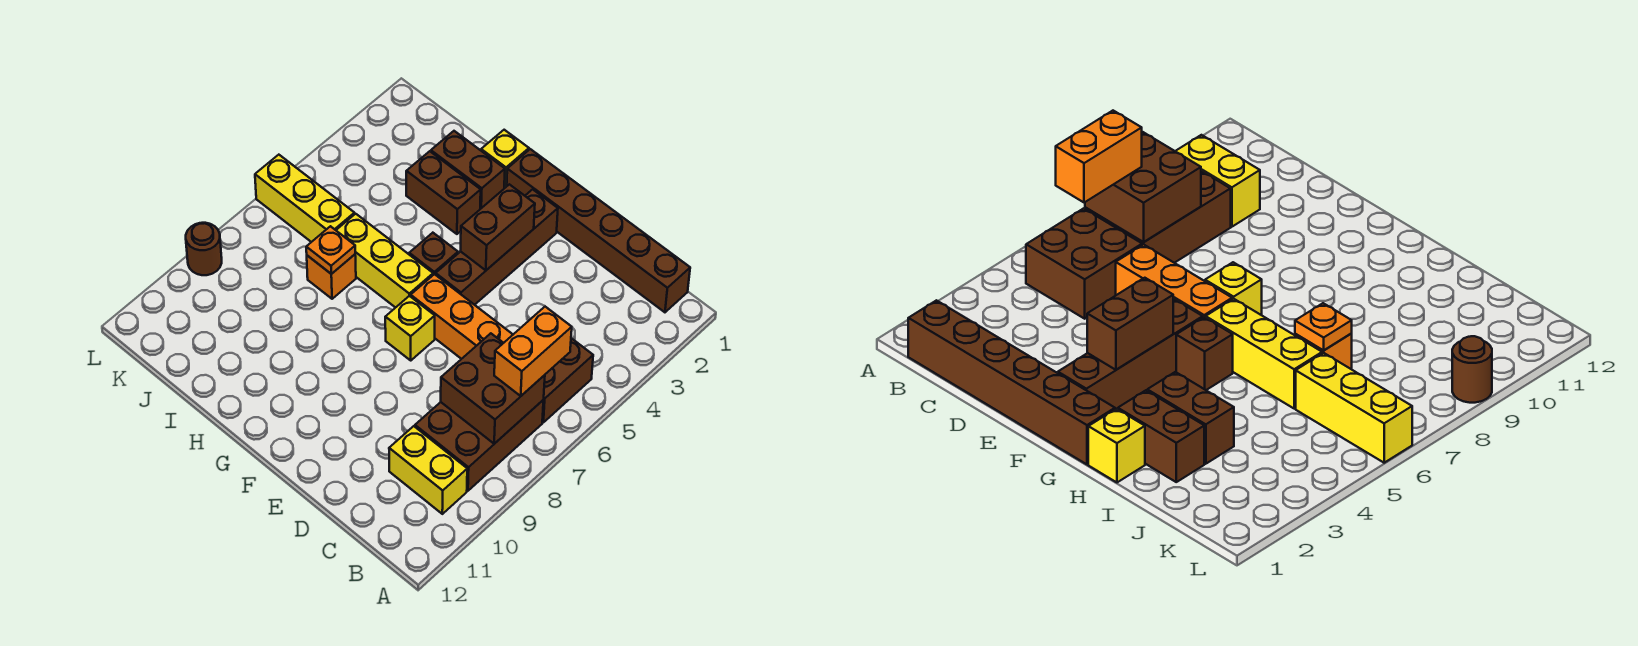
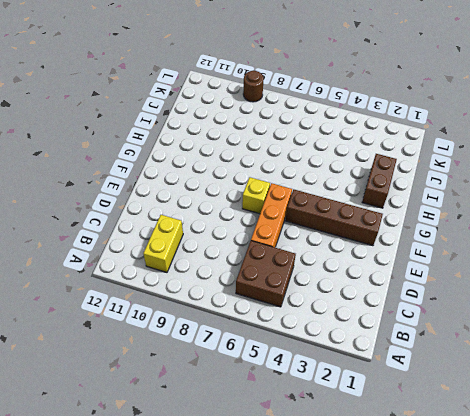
none -> brown brick B1:G1 level 1
none -> brown brick B7:C9 level 1
none -> brown brick G5 level 1

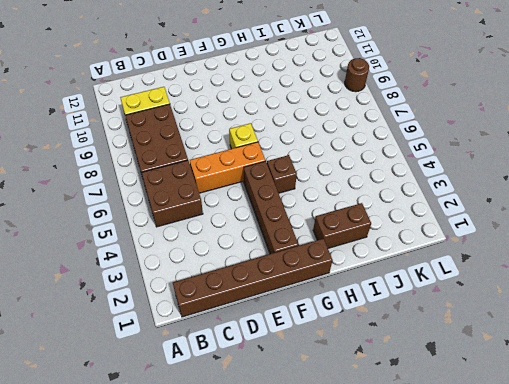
none -> yellow brick G6:I6 level 1
none -> yellow brick H1 level 1
none -> brown brick H3:I3 level 1

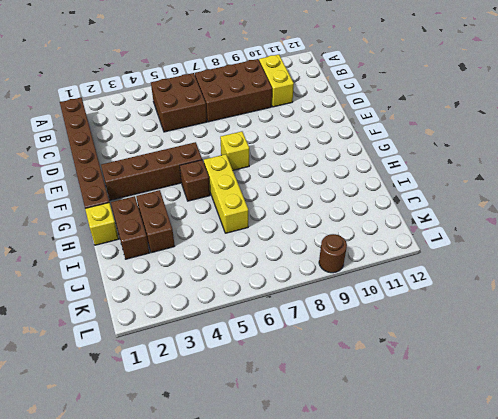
none -> orange brick D6:F6 level 1
none -> orange brick I7 level 1
none -> yellow brick J6:L6 level 1

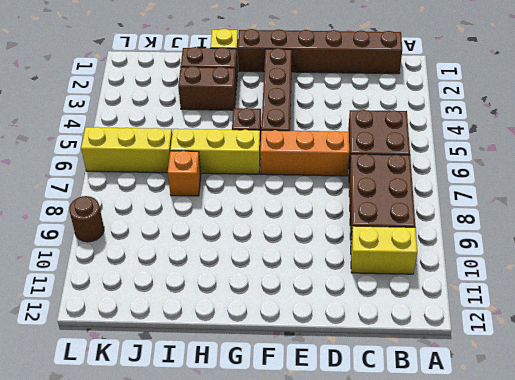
none -> yellow brick F7 level 1
none -> brown brick B7:C8 level 2
none -> brown brick F3:F4 level 2

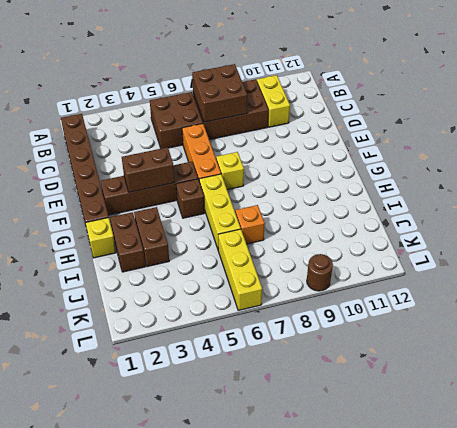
none -> orange plate I7 level 2
none -> orange brick B6:B7 level 3

